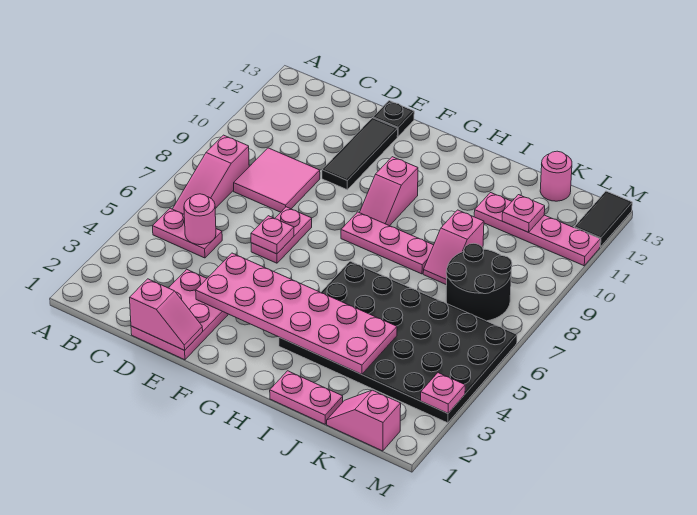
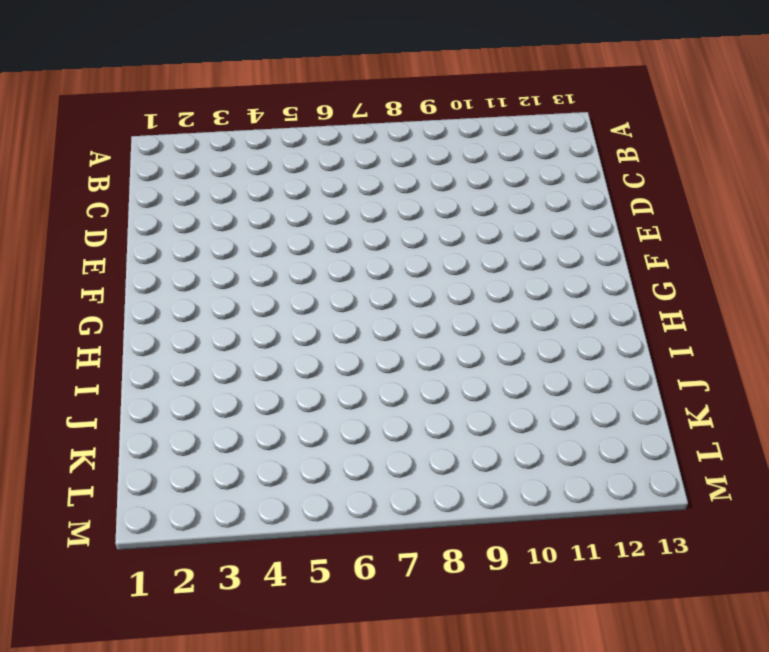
none -> pink plate B5:C5 level 1
none -> pink slope B6:B8 level 1 top 8
none -> pink tile C8:D9 level 1

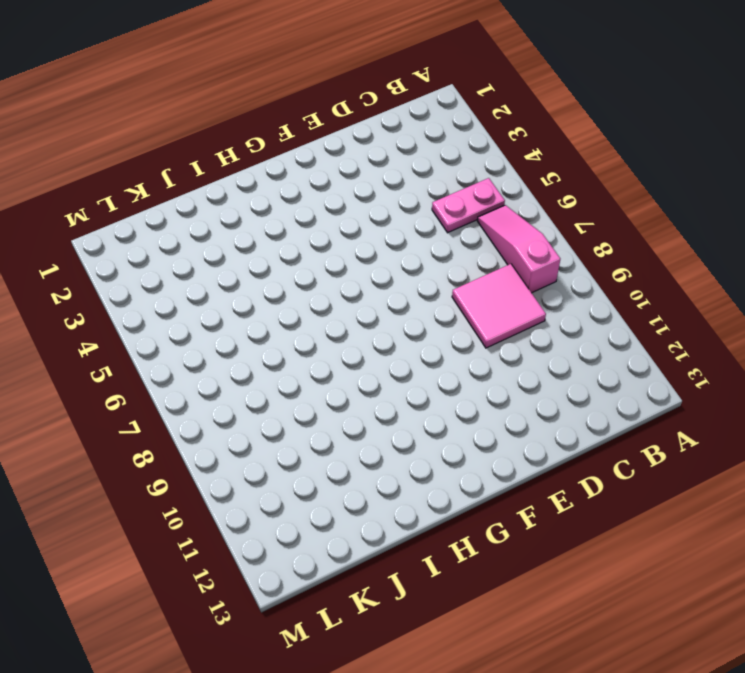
none -> pink plate D1:E3 level 1
none -> pink plate E6:E7 level 1
none -> black tile E10:E12 level 1

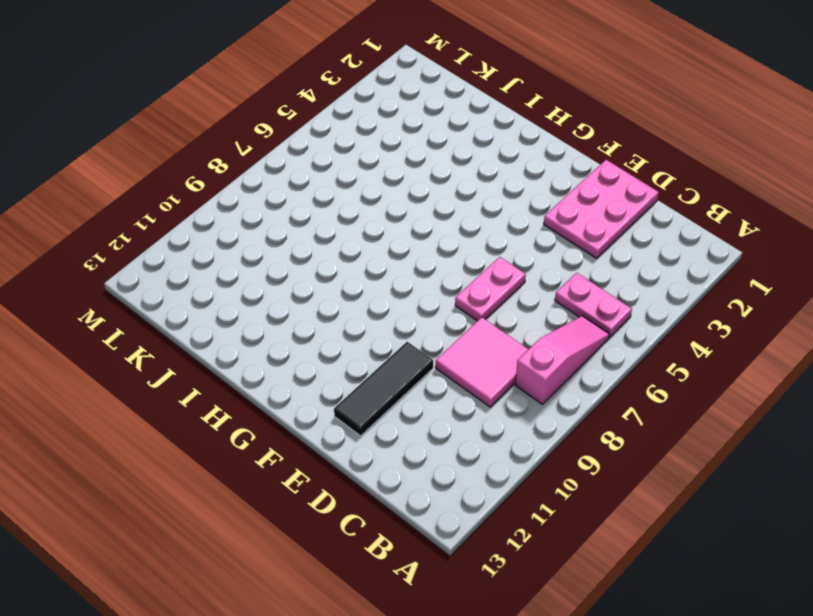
none -> black plate E13 level 1
none -> pink plate G8:I8 level 1
none -> pink slope G9:G10 level 1 top 10

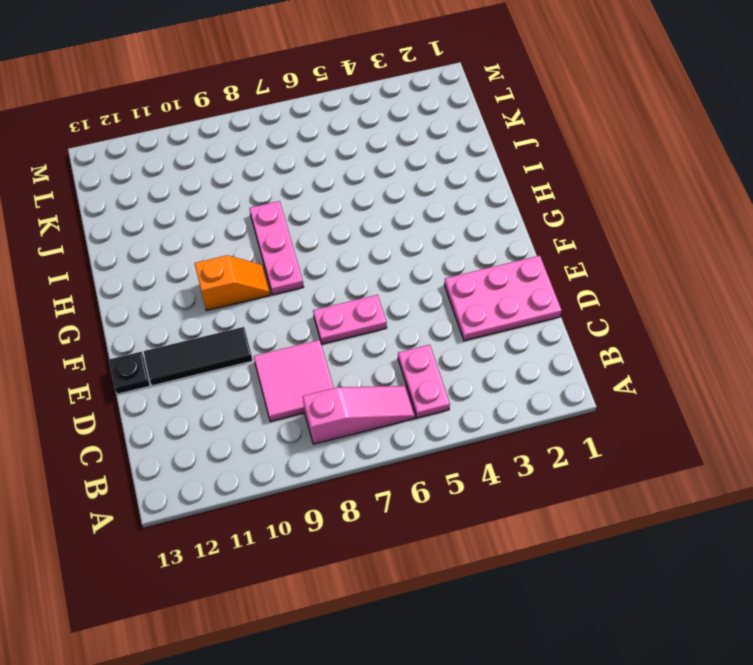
orange slope G9:G10 level 1 top 10 -> pink slope G9:G10 level 1 top 10
none -> black plate H3:M6 level 1
none -> pink plate I1:J1 level 1
none -> pink slope J8:J9 level 1 top 9

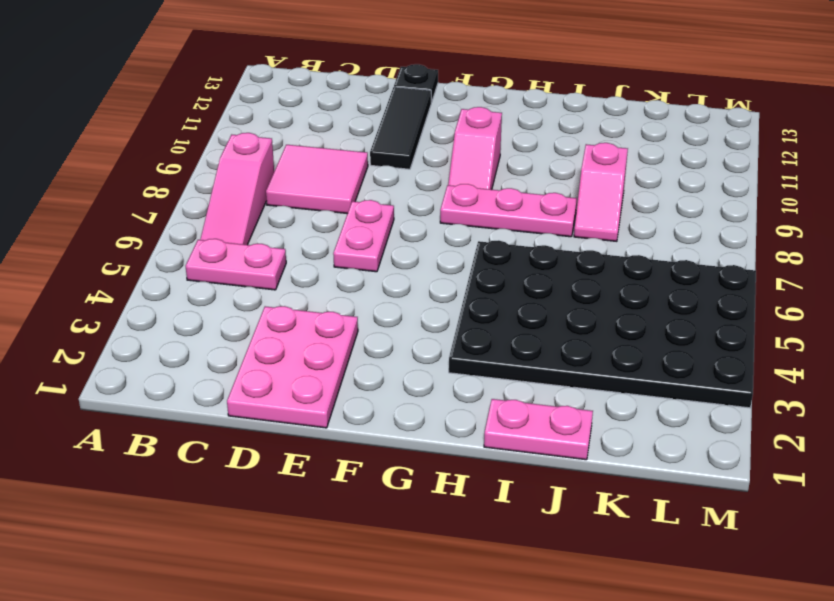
none -> pink plate J11:M11 level 1
none -> pink slope K1:L1 level 1 top L
none -> black round brick K7:L8 level 1

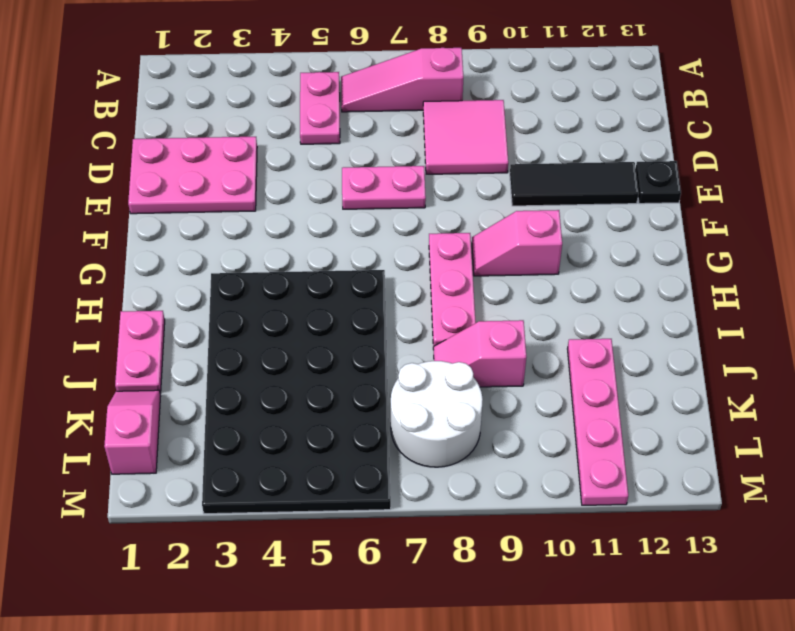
white round brick K7:L8 level 1 -> black round brick K7:L8 level 1
none -> pink round brick K13 level 1
none -> black tile M12:M13 level 1
none -> pink round brick C5 level 2

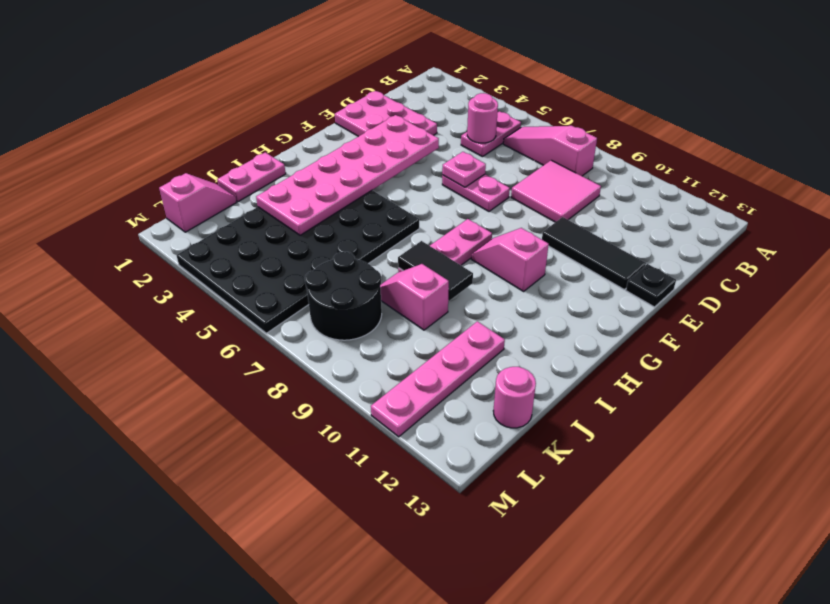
black tile I8:I9 level 2 -> black tile M12:M13 level 1
none -> pink slope D1:E1 level 2 top D
none -> pink plate K11 level 2
none -> pink plate M3 level 2

